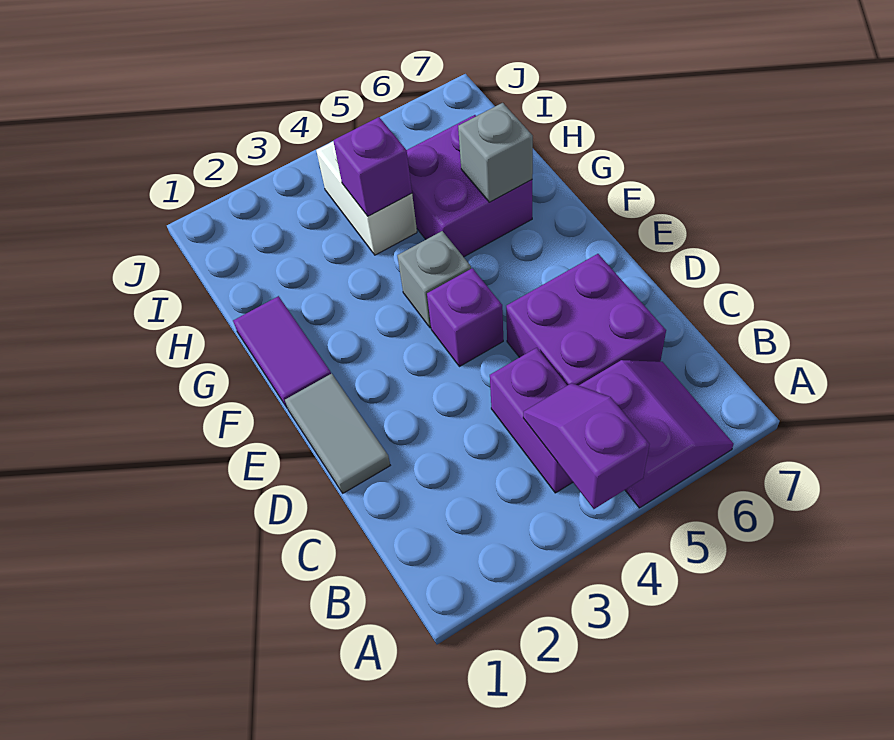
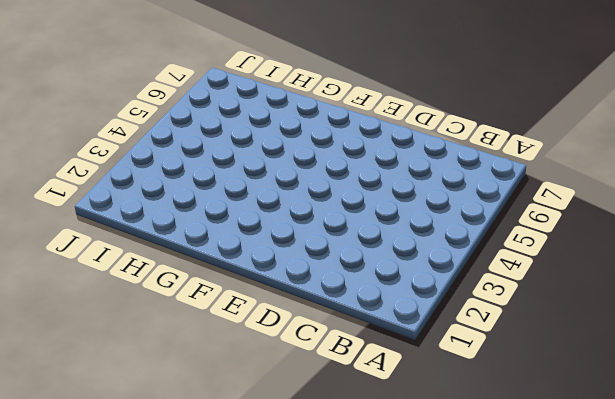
none -> purple slope A5:B6 level 1 top 5
none -> purple brick B4:C4 level 1
none -> purple brick C5:D6 level 1

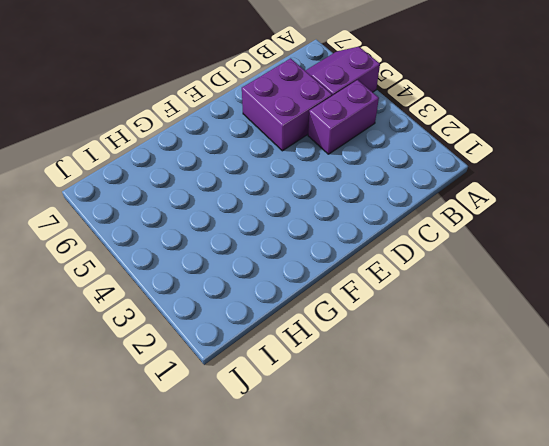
none -> grey tile D1:E1 level 1
none -> purple brick E4 level 1
none -> purple tile F1:G1 level 1

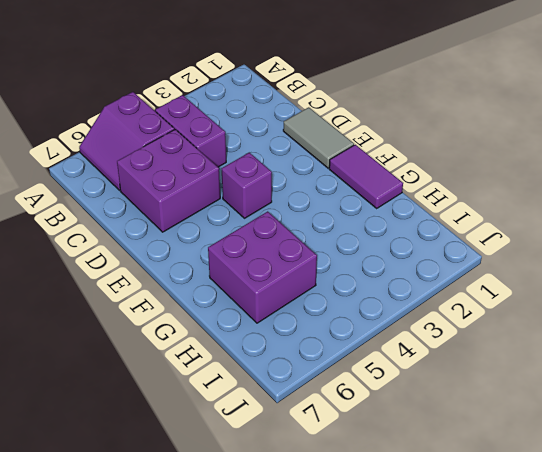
none -> grey brick F4 level 1
none -> white brick H4:I4 level 1
none -> purple slope A4:B4 level 2 top A

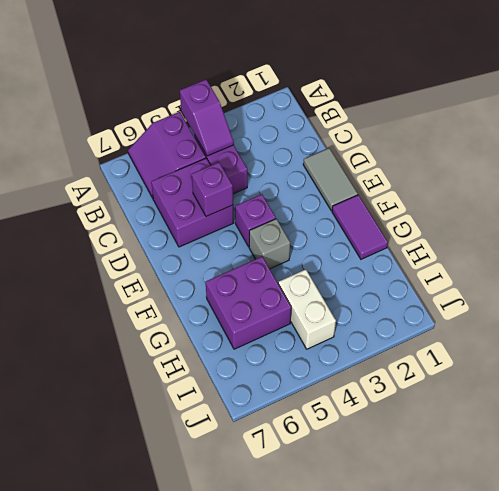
purple brick D5 level 2 -> purple brick H4 level 2
none -> grey brick G6 level 2

